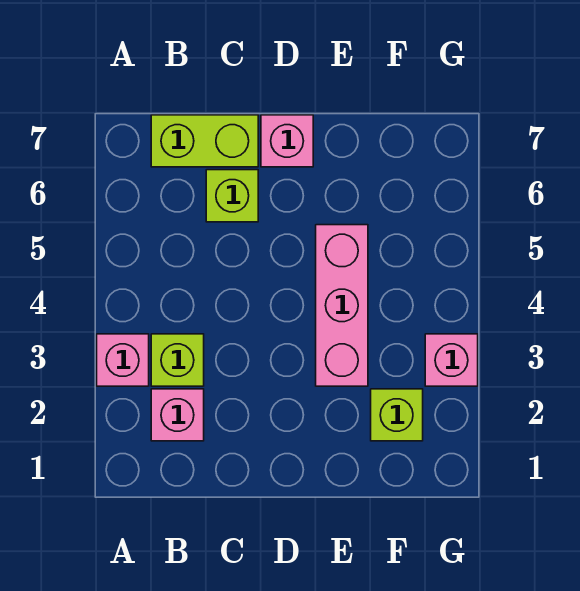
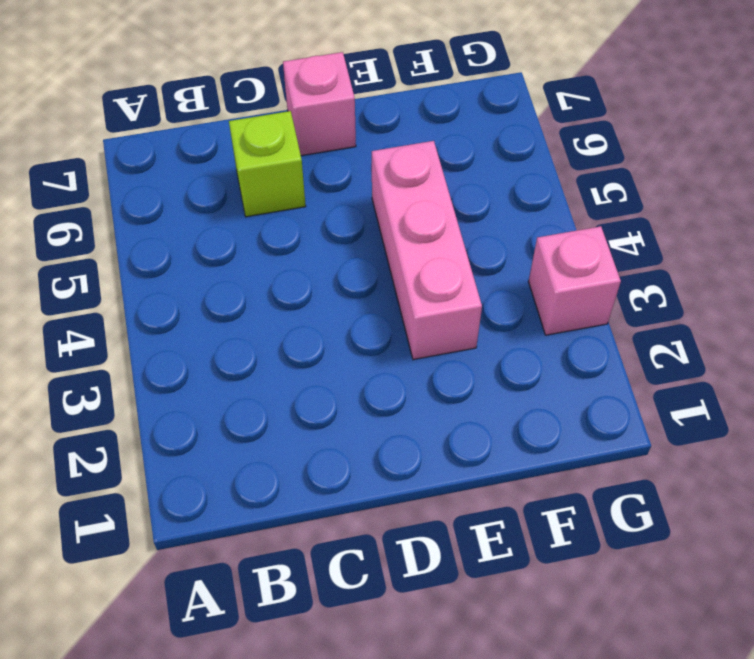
none -> pink brick A3 level 1
none -> pink brick B2 level 1

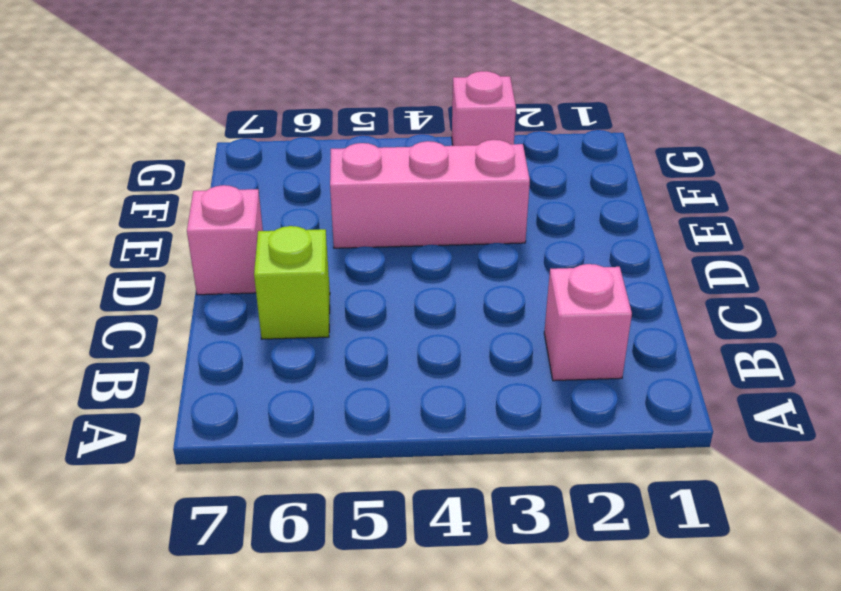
none -> pink brick A3 level 1
none -> lime brick B3 level 1

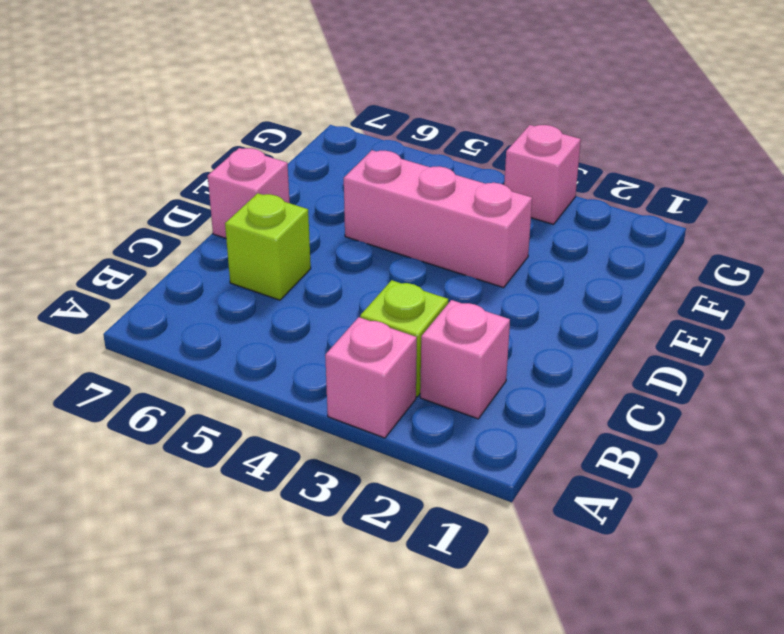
none -> lime brick B7:C7 level 1
none -> lime brick F2 level 1

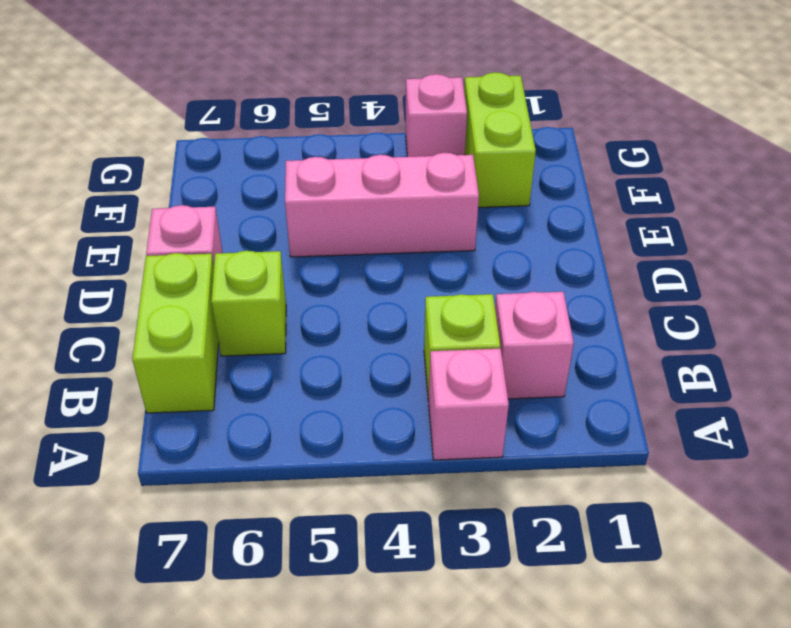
lime brick F2:G2 level 1 -> lime brick F2 level 1

